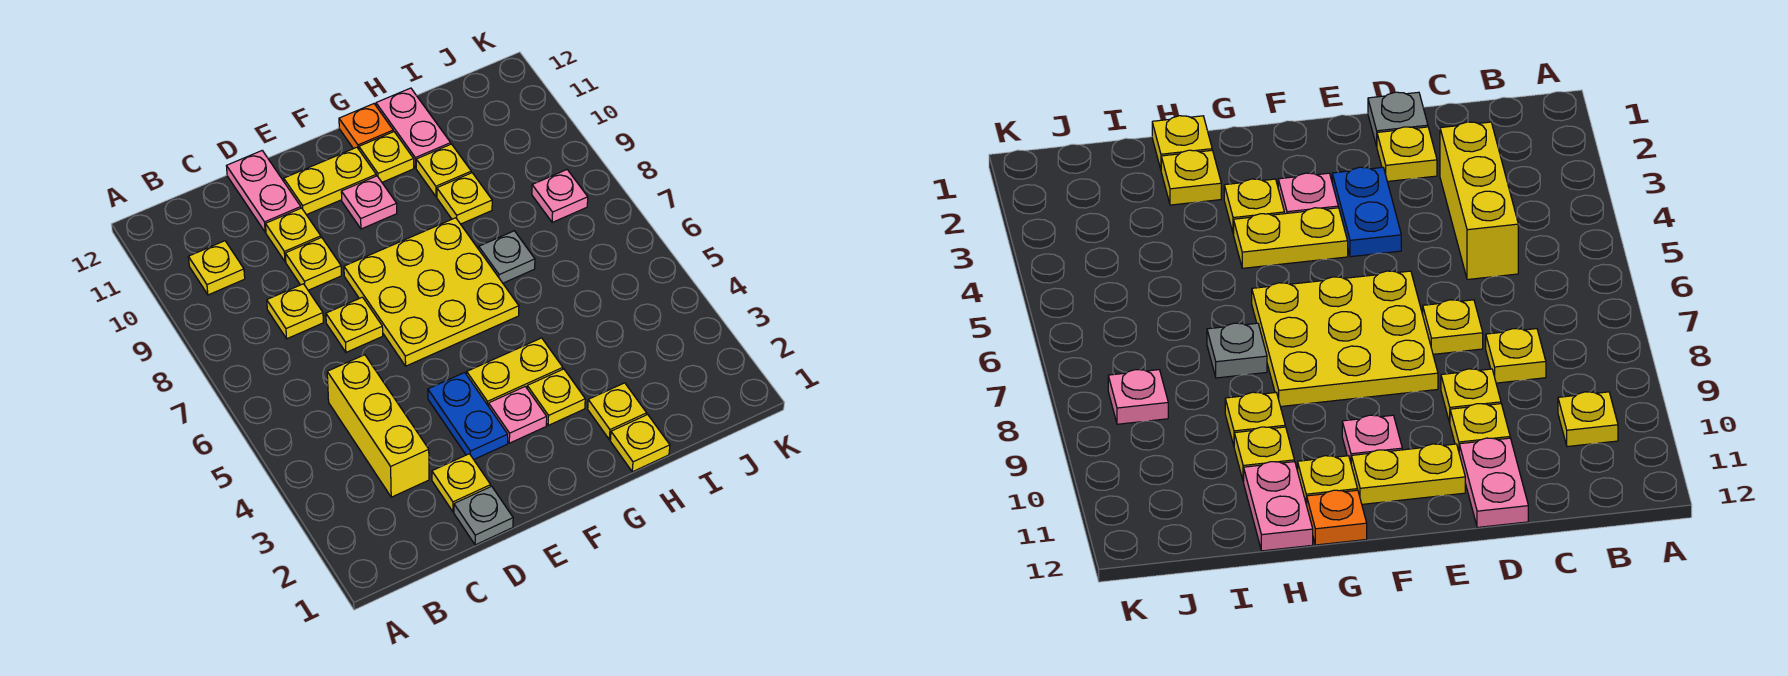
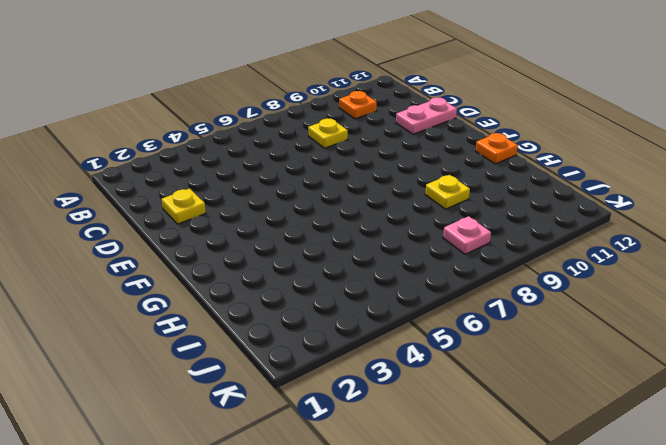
orange plate B10 level 1 -> yellow plate B10 level 1
none -> yellow brick C3:C5 level 1
none -> grey plate D1 level 1
none -> yellow plate D7 level 1

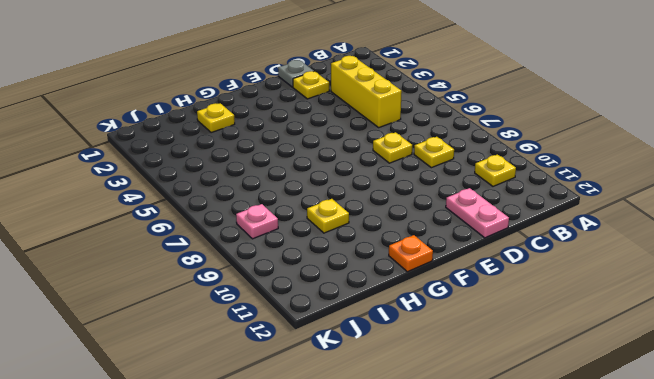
none -> yellow plate D9 level 1
none -> yellow plate D10 level 1
none -> blue plate E3:E4 level 1

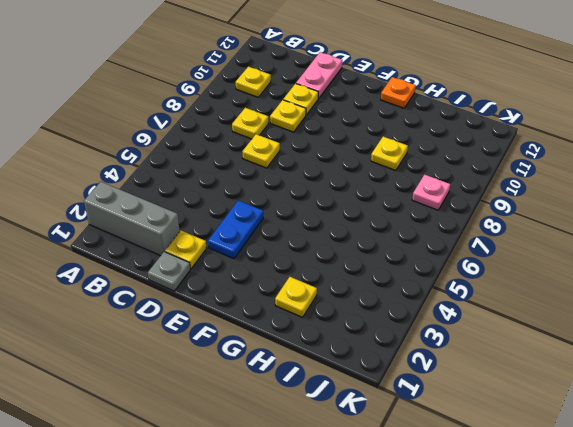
grey brick A2:C2 level 1 -> none
none -> yellow brick C3:C5 level 1
none -> yellow plate E6:G8 level 1
none -> yellow plate E11:F11 level 1

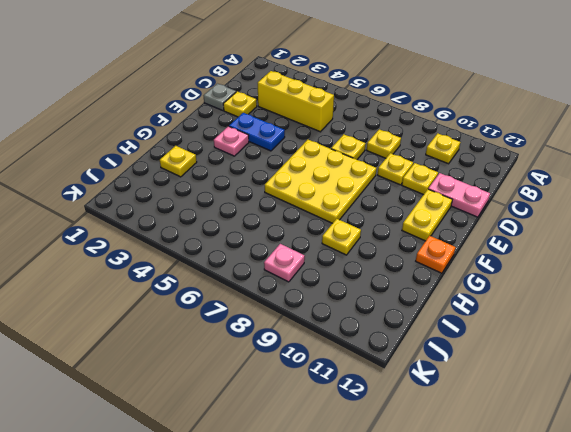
none -> yellow plate F4:G4 level 1
none -> pink plate F10 level 1
none -> yellow plate G3 level 1

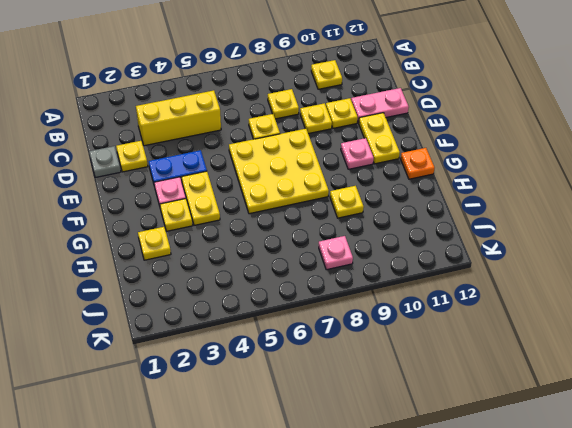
none -> yellow plate G11 level 1
none -> yellow plate H1 level 1
none -> grey plate H7 level 1

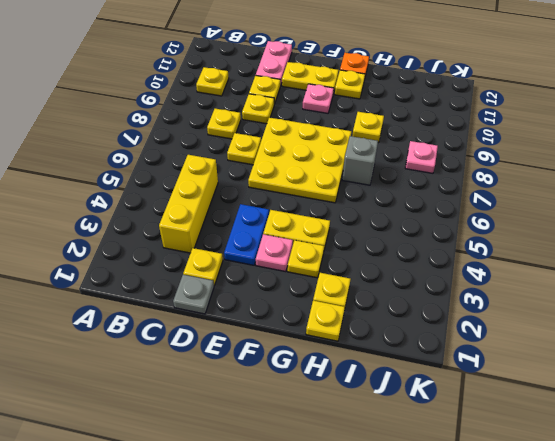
grey brick H7 level 1 -> grey plate H7 level 1
none -> yellow plate H10 level 1
none -> pink plate H11:H12 level 1

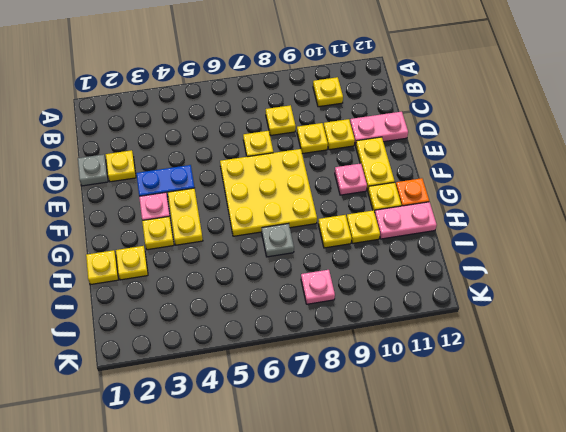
none -> yellow brick C3:C5 level 1

